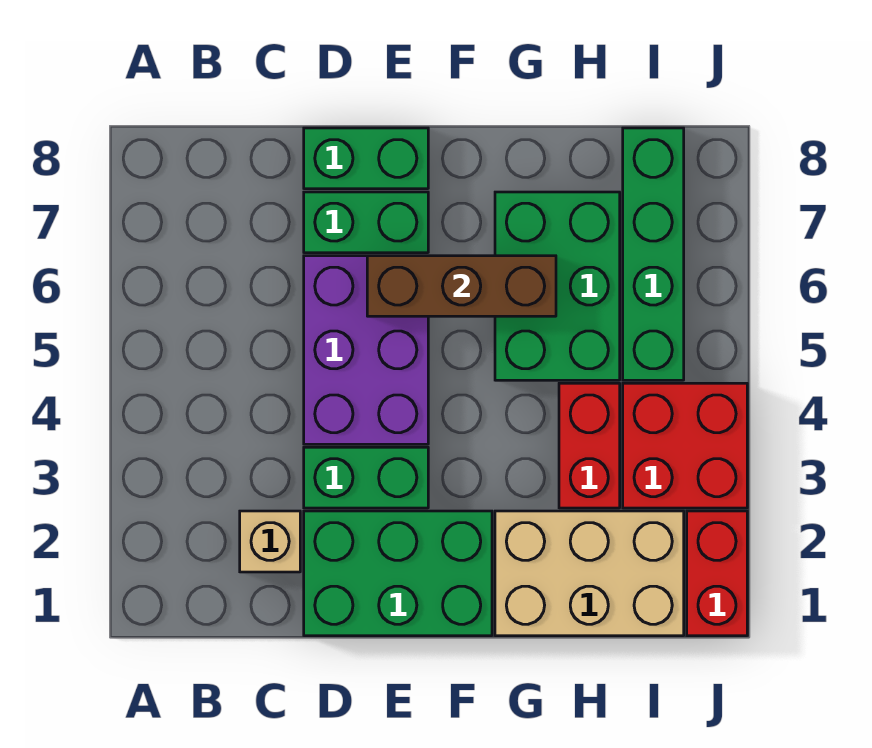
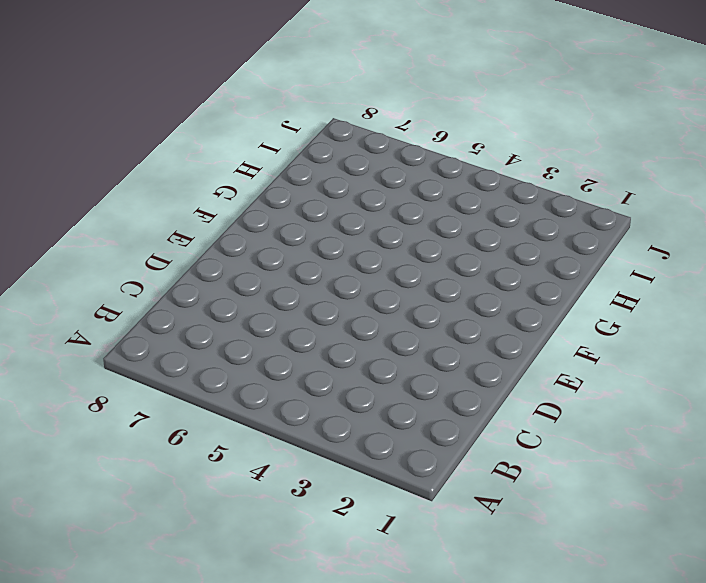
none -> tan brick C2 level 1
none -> green brick D1:F2 level 1
none -> green brick D3:E3 level 1

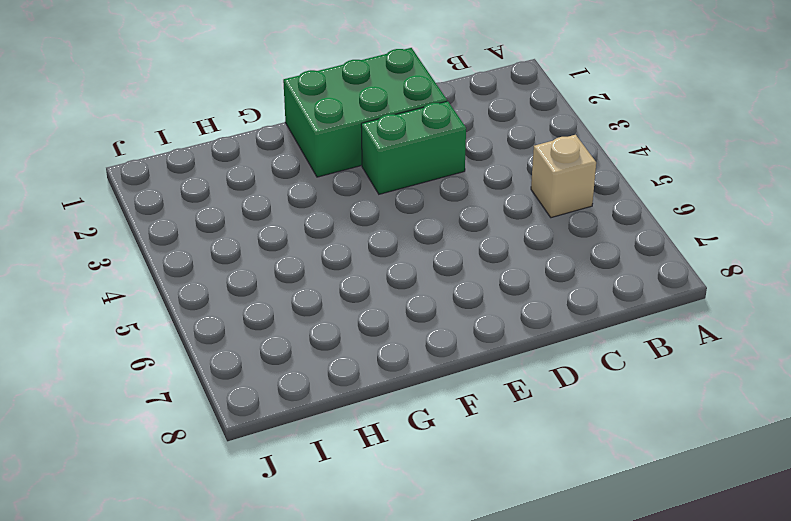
tan brick B5 level 1 -> tan brick C2 level 1
none -> purple brick D4:E6 level 1
none -> green brick D7:E7 level 1
none -> green brick D8:E8 level 1

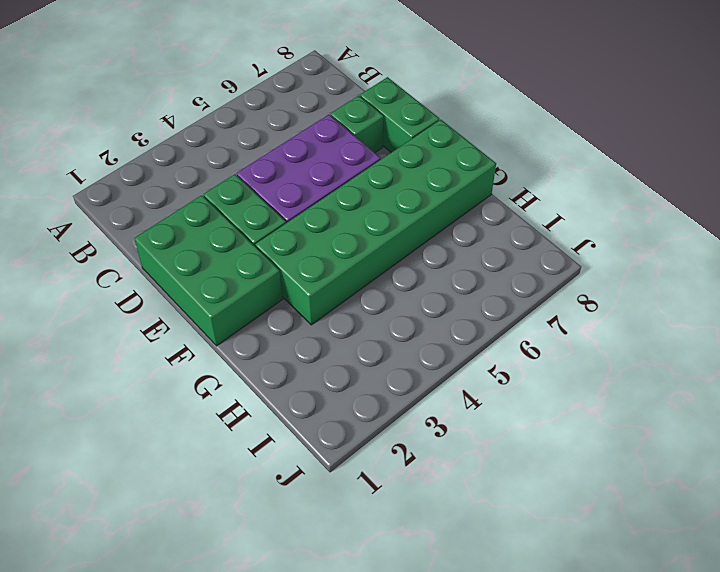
green brick D7 level 1 -> green brick D7:E7 level 1
green brick F3:G8 level 1 -> green brick G5:H7 level 1
none -> tan brick C2 level 1
none -> tan brick G1:I2 level 1
none -> red brick H3:H4 level 1

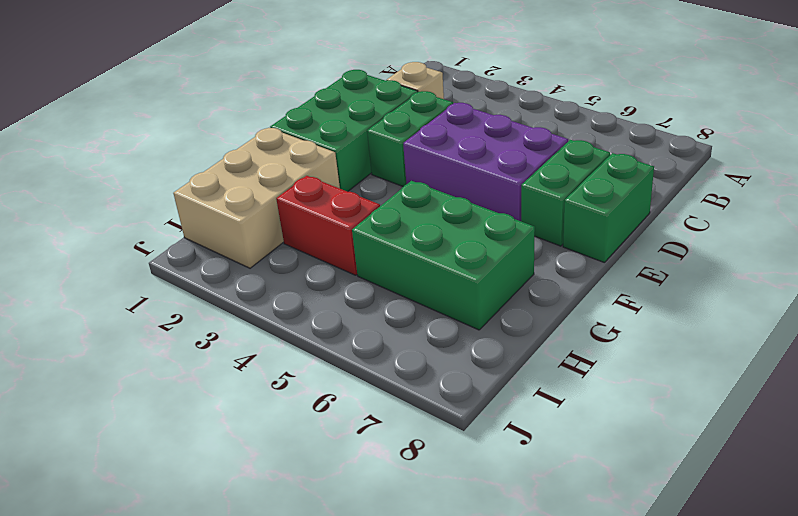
none -> red brick I3:J4 level 1
none -> green brick I5:I8 level 1
none -> red brick J1:J2 level 1

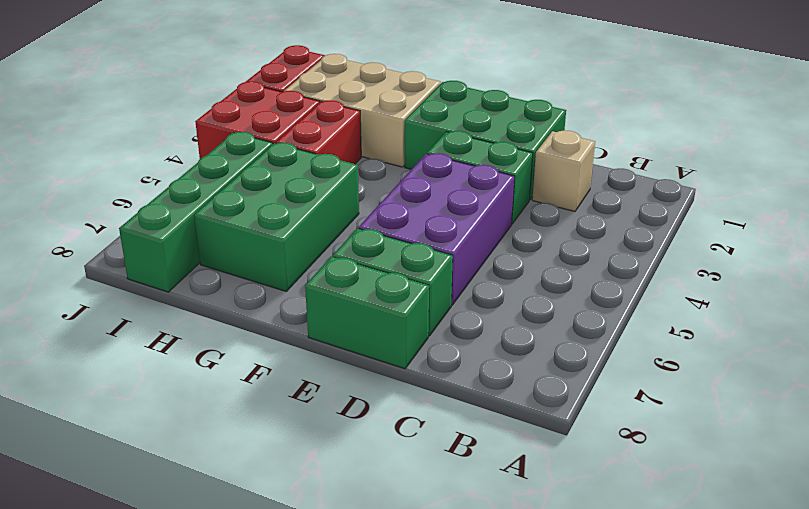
none -> brown brick E6:G6 level 2

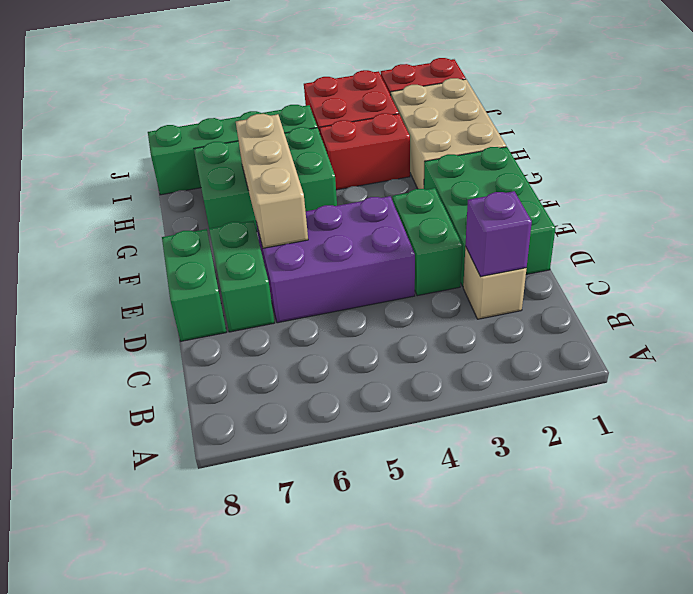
purple brick C2 level 2 -> none
tan brick E6:G6 level 2 -> brown brick E6:G6 level 2

